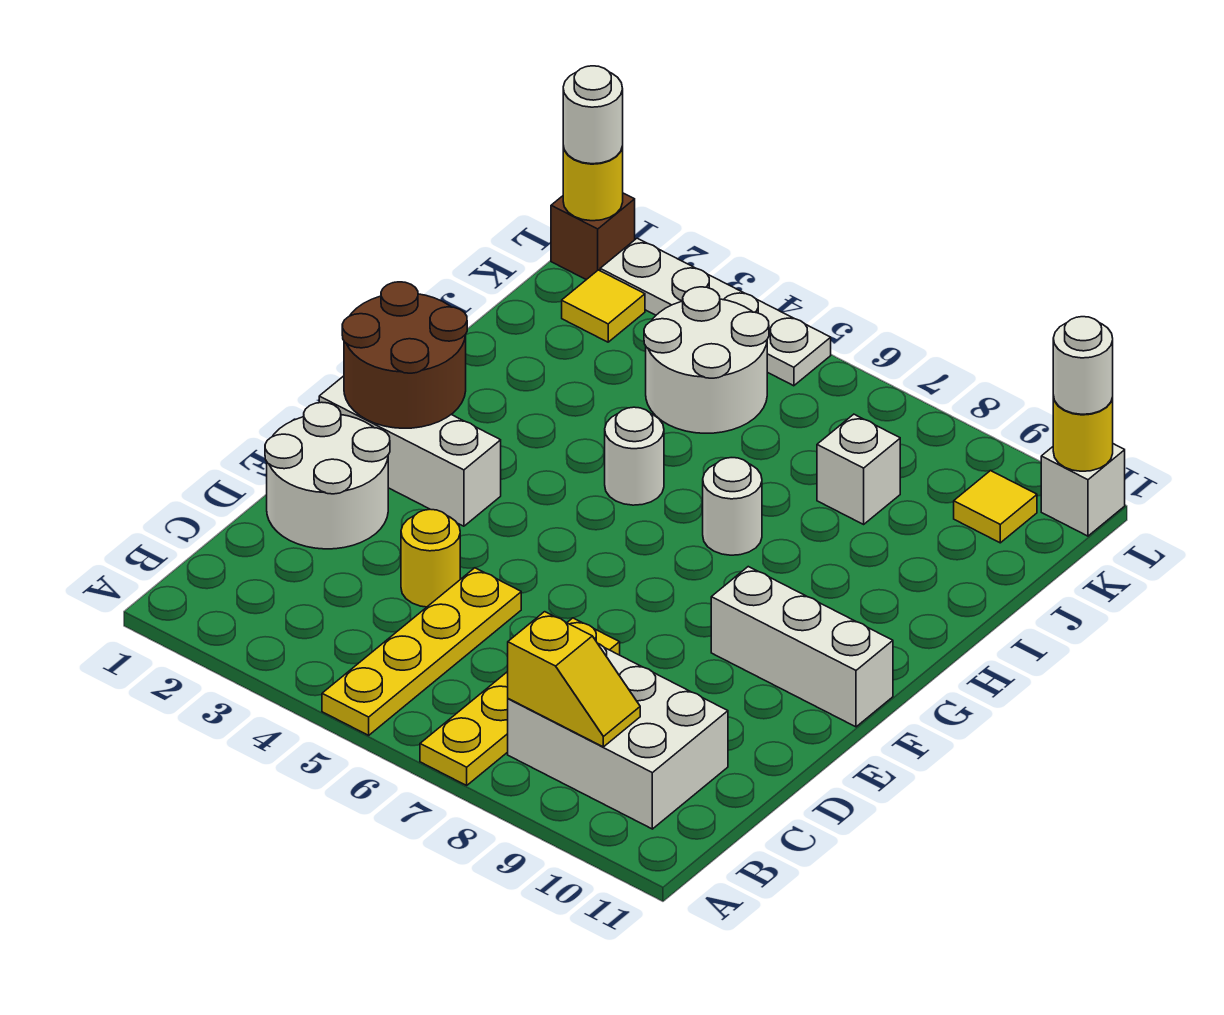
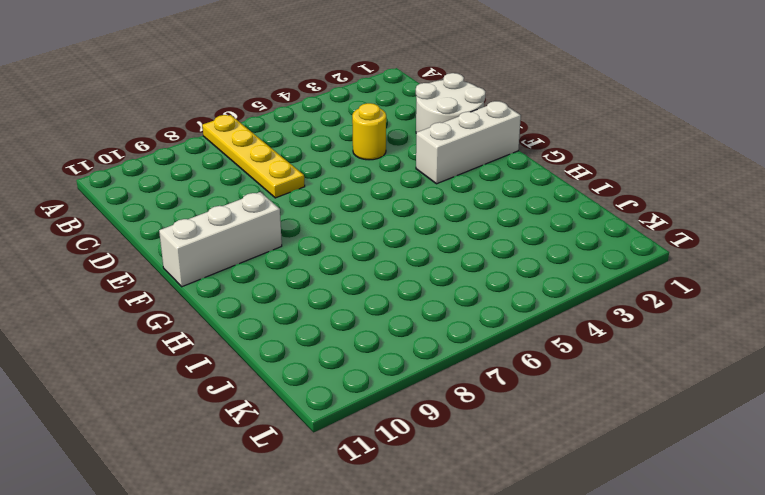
none -> yellow plate A5:D5 level 1
none -> white brick B8:C10 level 1
none -> white round brick H5 level 1

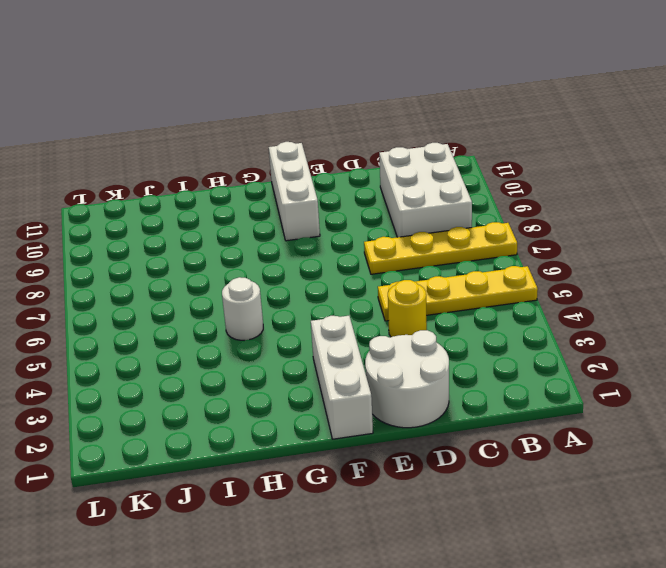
none -> white round brick H7 level 1
none -> white round brick J4:K5 level 1
none -> white brick J8 level 1

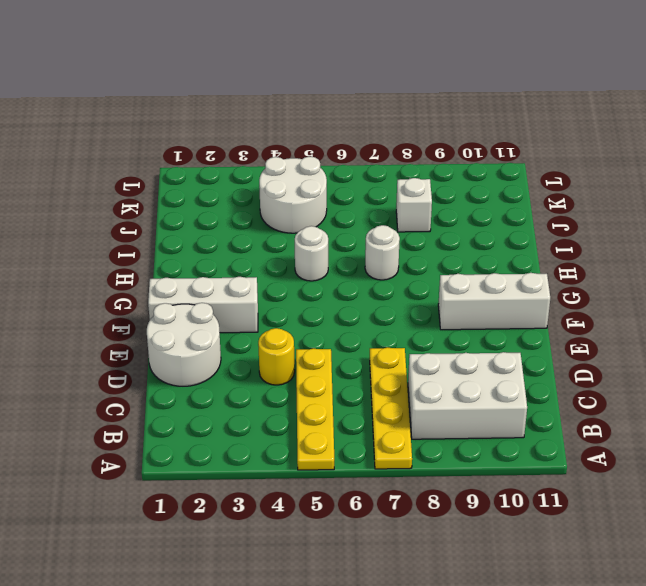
none -> yellow tile K2 level 1
none -> yellow tile K10 level 1
none -> brown brick L1 level 1

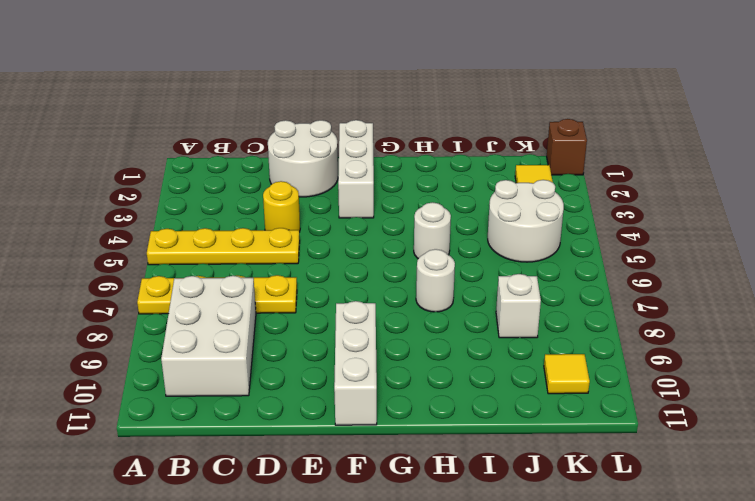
none -> white plate L2:L5 level 1
none -> white brick L11 level 1
none -> yellow slope B8:B9 level 2 top 8

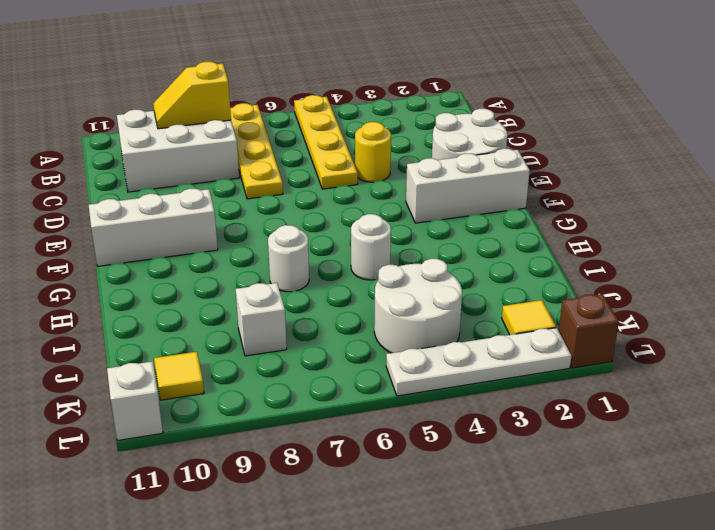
none -> brown round brick F1:G2 level 2
none -> yellow round brick L1 level 2
none -> yellow round brick L11 level 2

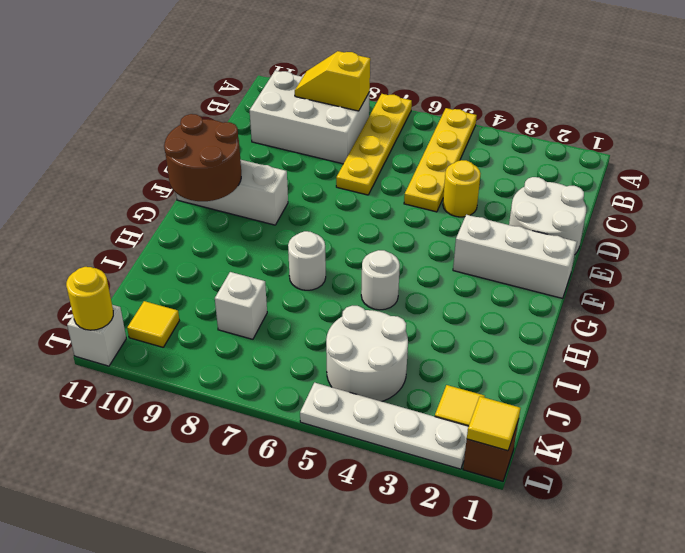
brown round brick F10:G11 level 2 -> brown round brick F1:G2 level 2
yellow tile L1 level 2 -> yellow round brick L1 level 2
none -> white round brick L1 level 3
none -> white round brick L11 level 3

